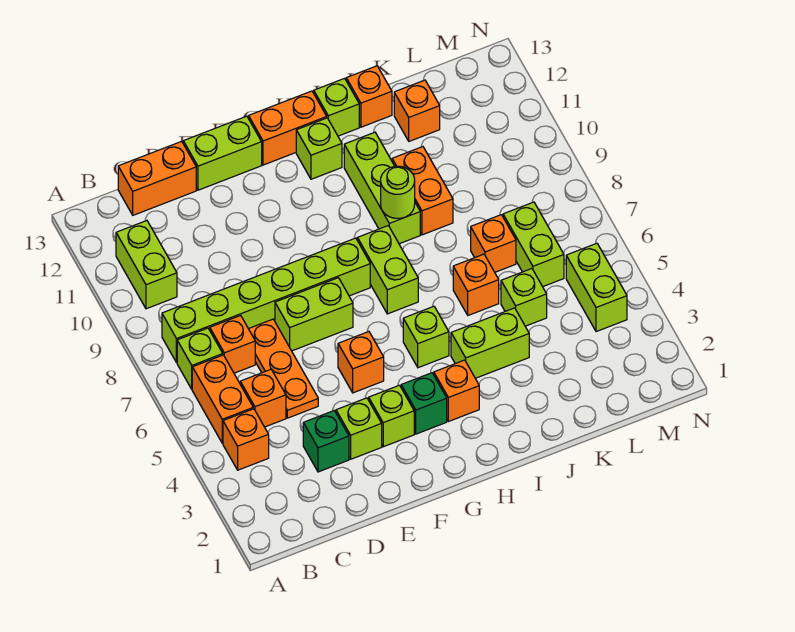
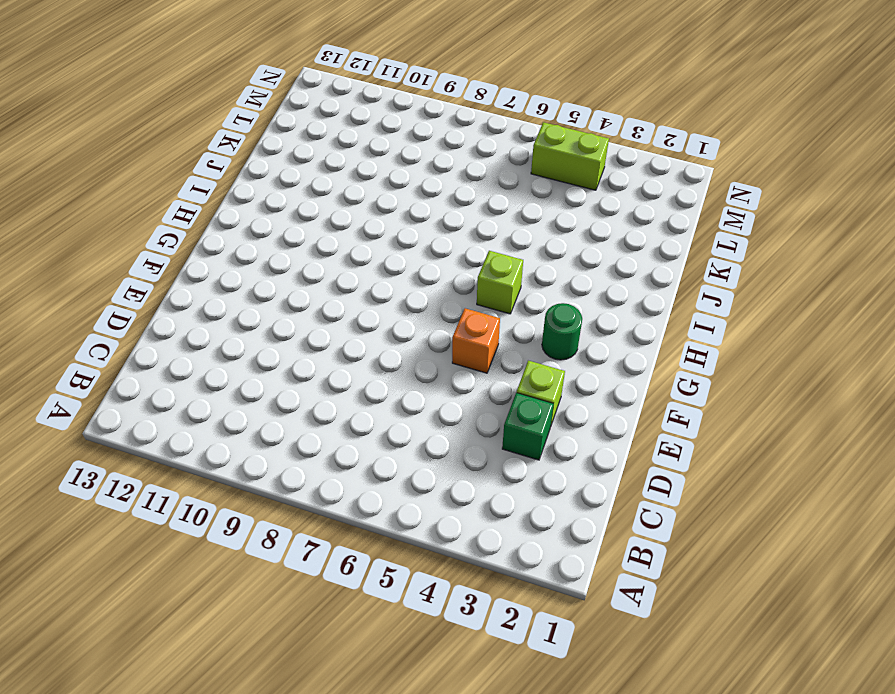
green round brick G3 level 1 -> green brick G3 level 1
none -> orange brick B4 level 1
none -> orange brick B5:B6 level 1
none -> lime brick B7 level 1
none -> lime brick B8:G8 level 1

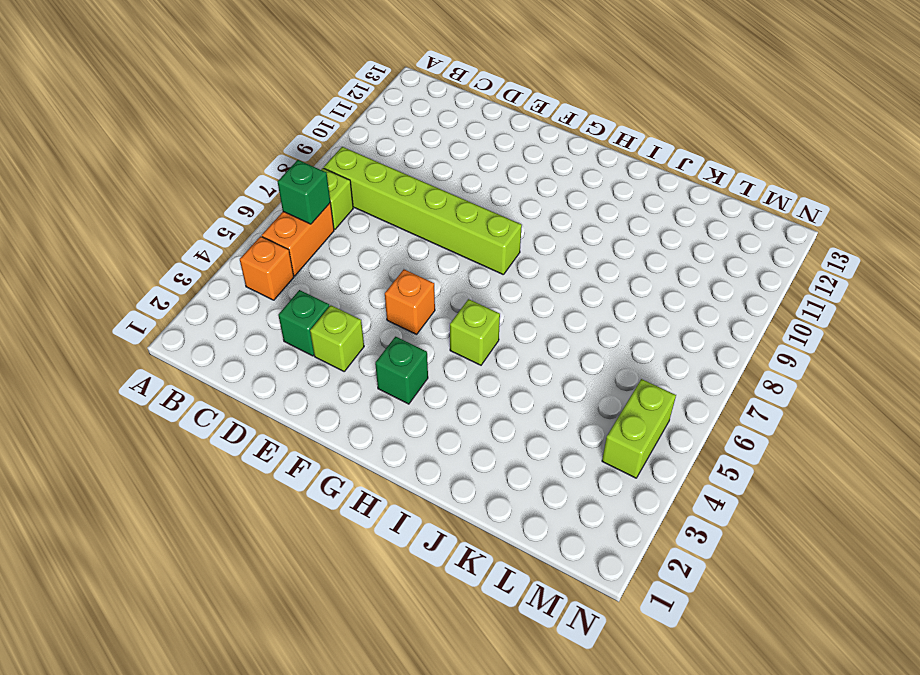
green brick B6 level 2 -> none
none -> lime brick B10:B11 level 1
none -> orange brick C5 level 1
none -> orange brick C7 level 1
none -> orange brick C13:D13 level 1

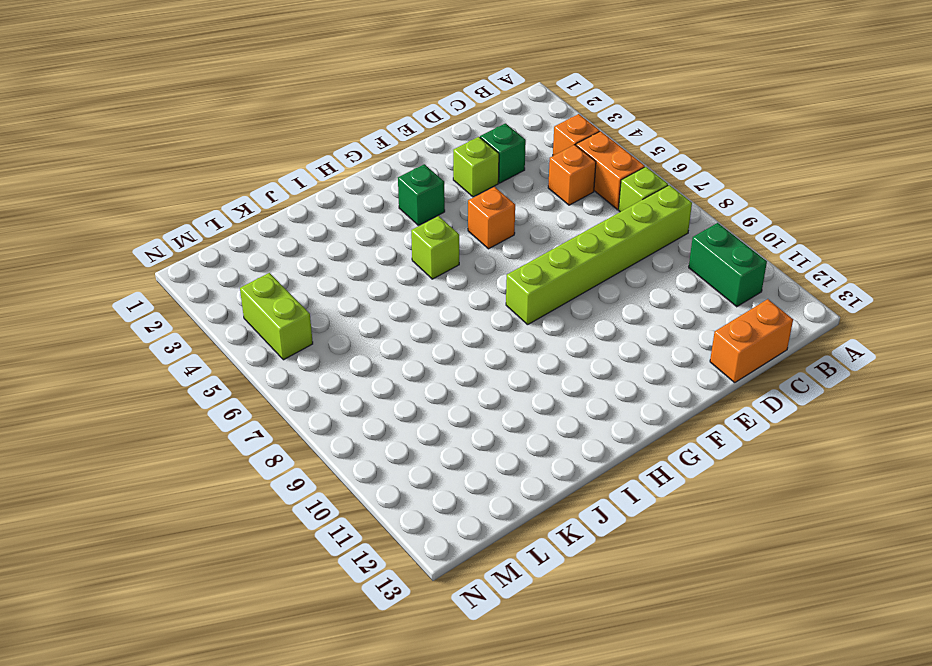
green brick B10:B11 level 1 -> lime brick B10:B11 level 1
none -> orange brick C7 level 1
none -> orange plate D5:D7 level 1
none -> lime brick E7:F7 level 1
none -> lime brick E13:F13 level 1

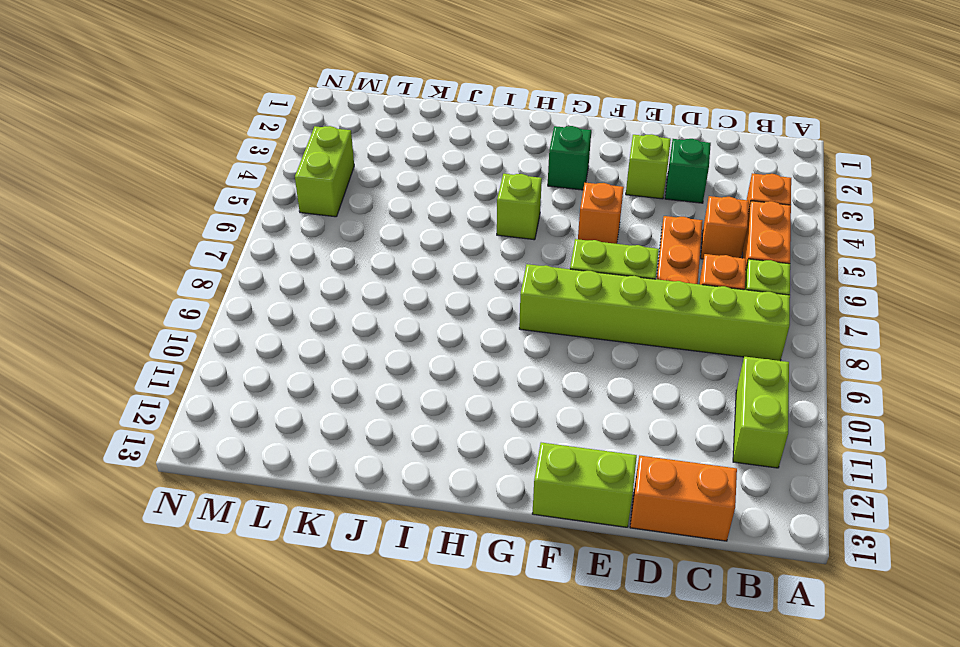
none -> lime brick F3 level 1
none -> orange brick G13:H13 level 1
none -> orange brick H3 level 1
none -> lime brick H7:H8 level 1

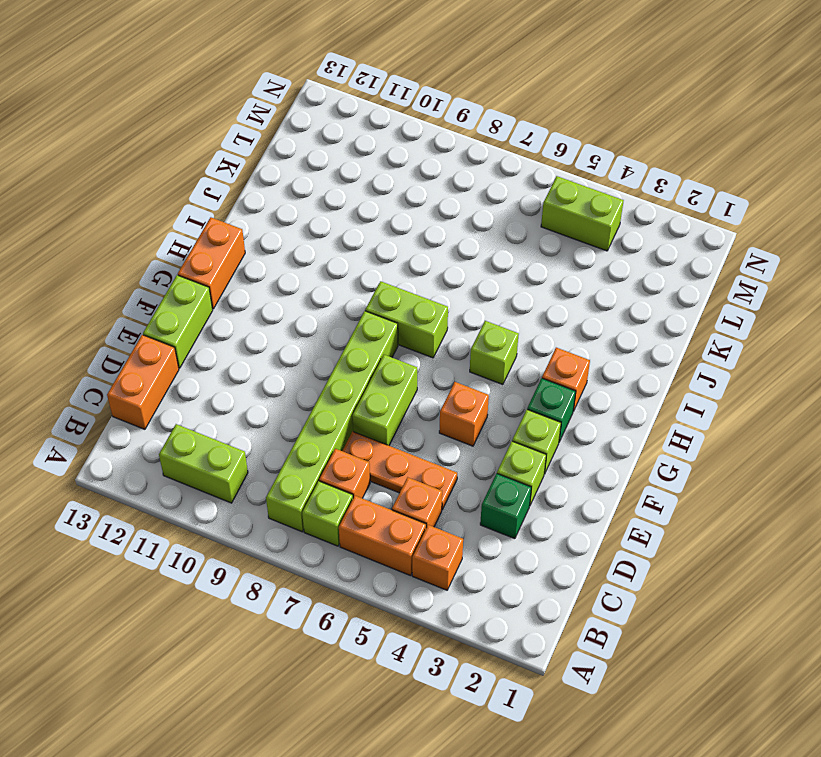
none -> lime brick H12 level 1
none -> lime brick I4:J4 level 1
none -> lime brick I9:I11 level 1
none -> lime brick I13 level 1

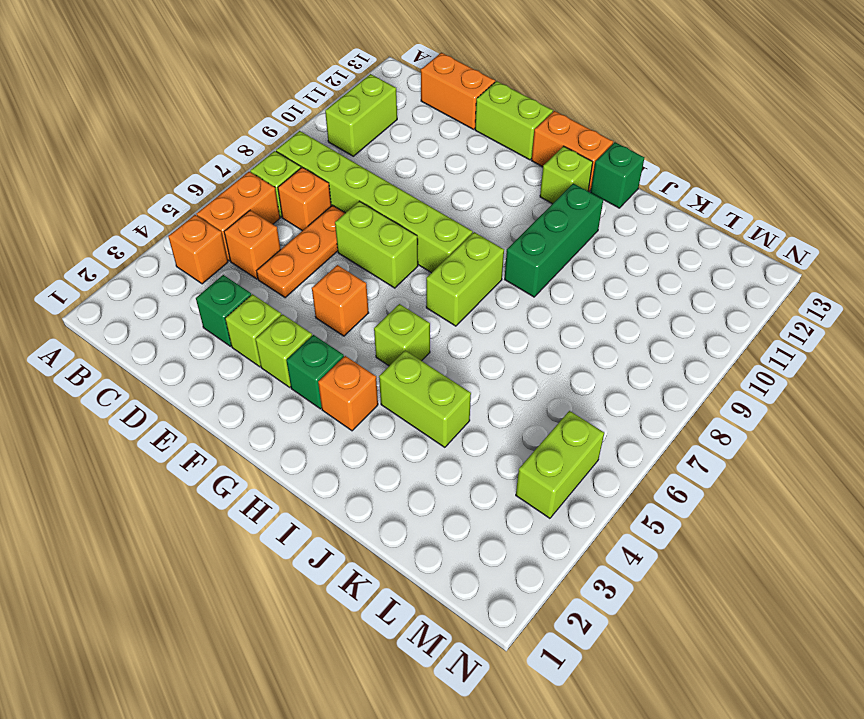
green brick I9:I11 level 1 -> lime brick I9:I11 level 1
green brick I13 level 1 -> lime brick I13 level 1
none -> orange brick J6 level 1
none -> orange brick J9:J10 level 1
none -> orange brick J13 level 1
none -> lime brick K5 level 1

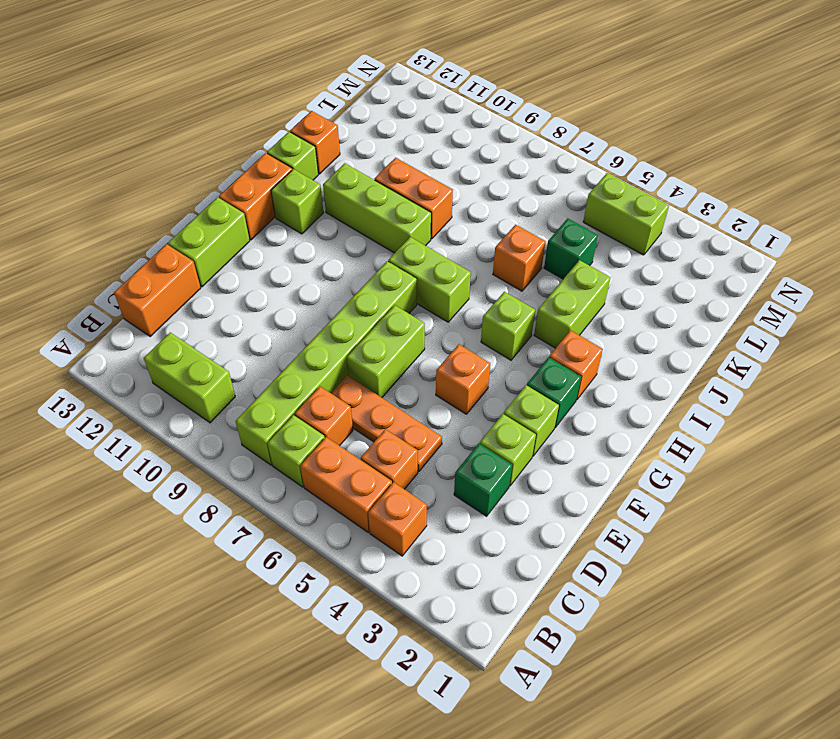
green brick K5 level 1 -> lime brick K5 level 1
none -> orange brick K7 level 1
none -> orange brick K12 level 1
none -> lime brick L6:L7 level 1
none -> lime round brick I9 level 2

